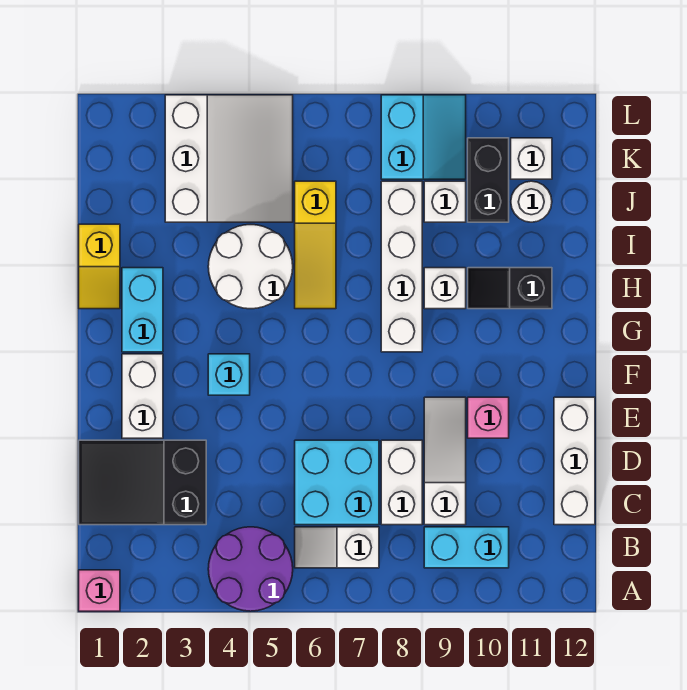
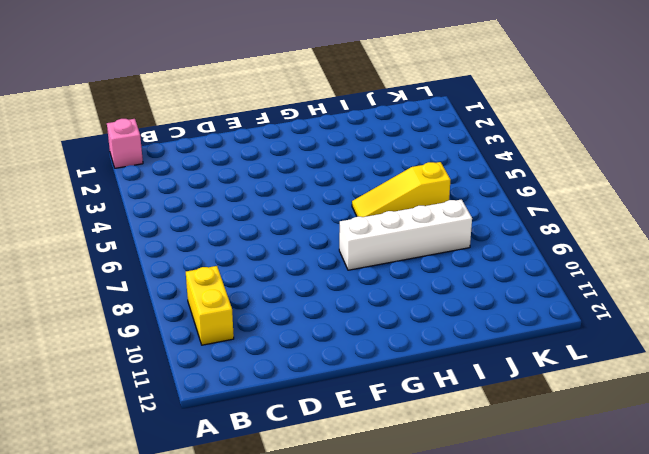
yellow brick B9:B10 level 1 -> cyan brick B9:B10 level 1
none -> purple round brick A4:B5 level 1
none -> white slope B6:B7 level 1 top 7
none -> black slope C1:D3 level 1 top 3

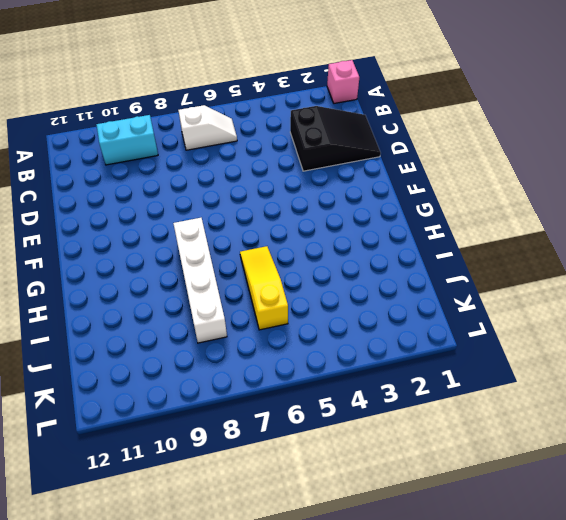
none -> purple round brick A4:B5 level 1
none -> cyan brick C6:D7 level 1
none -> white brick C8:D8 level 1

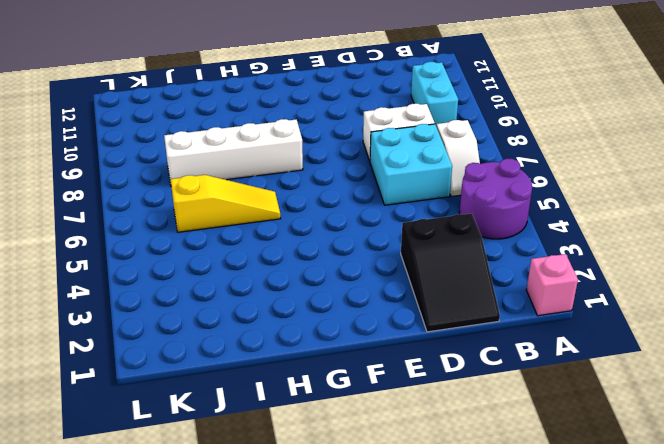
none -> white slope C9:E9 level 1 top C
none -> white brick C12:E12 level 1
none -> white brick E2:F2 level 1

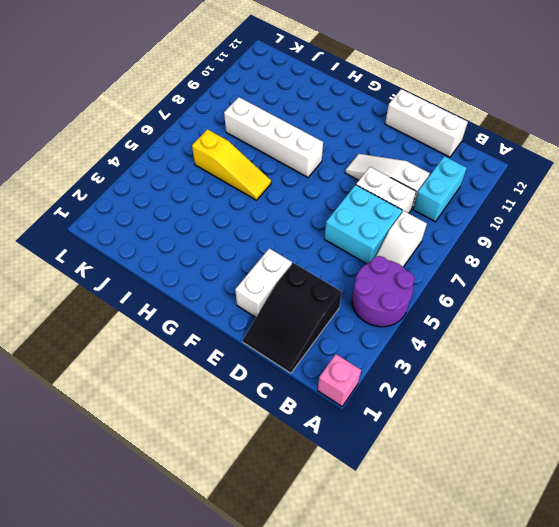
white brick E2:E3 level 1 -> white brick E2:F2 level 1
none -> pink brick E10 level 1
none -> cyan brick F4 level 1
none -> cyan brick G2:H2 level 1

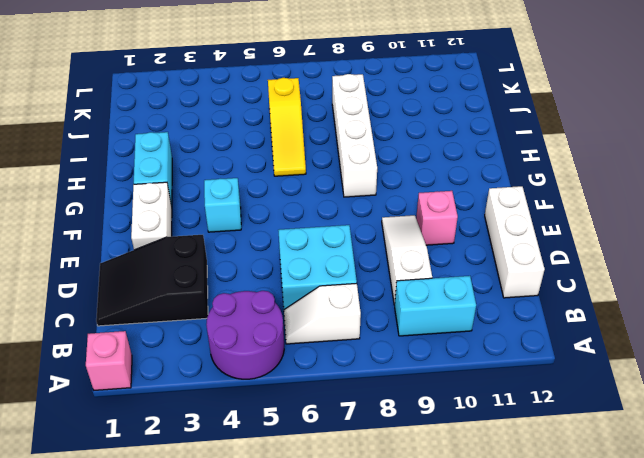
none -> white brick C8:D8 level 1
none -> yellow slope H1:I1 level 1 top I
none -> white round brick H4:I5 level 1

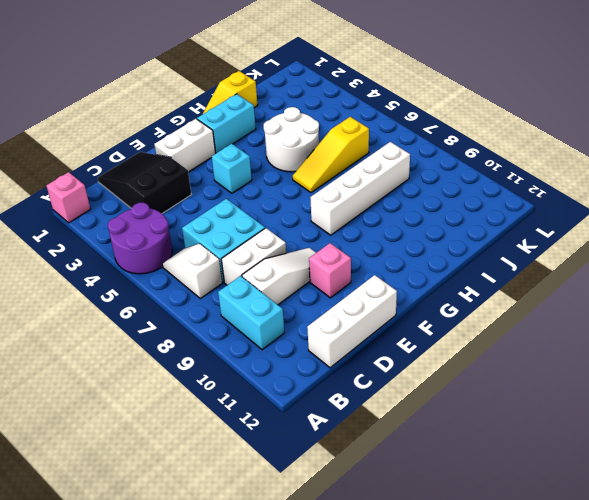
none -> white brick H9 level 1
none -> black slope H10:H11 level 1 top 11
none -> white slope J3:L5 level 1 top 3

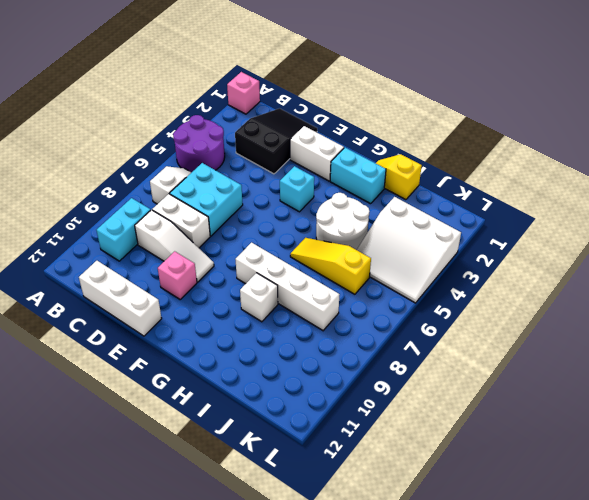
none -> black slope H10:H11 level 1 top 11
none -> white brick J9 level 1
none -> black brick J10:K10 level 1

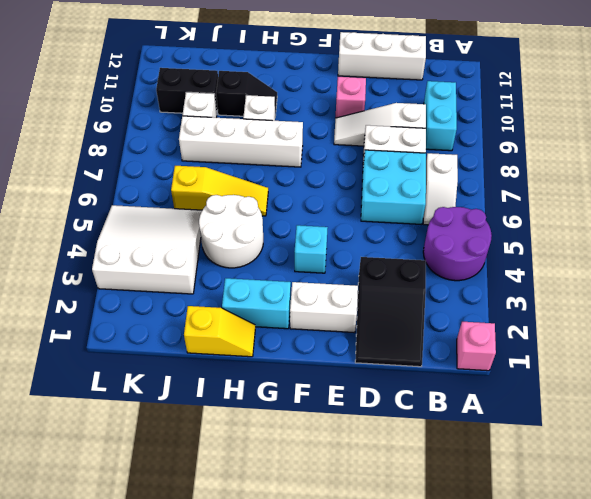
black slope H10:I10 level 1 top I -> black slope H10:H11 level 1 top 11
none -> white round brick J11 level 1
none -> cyan slope K8:L9 level 1 top 8
none -> white brick K11 level 1

